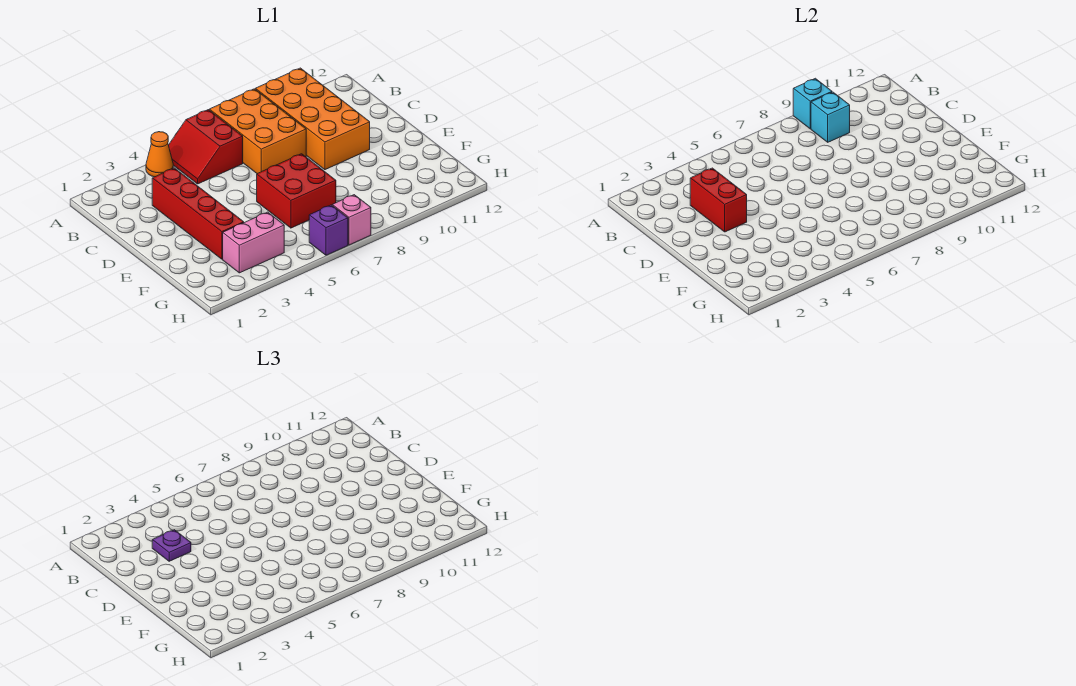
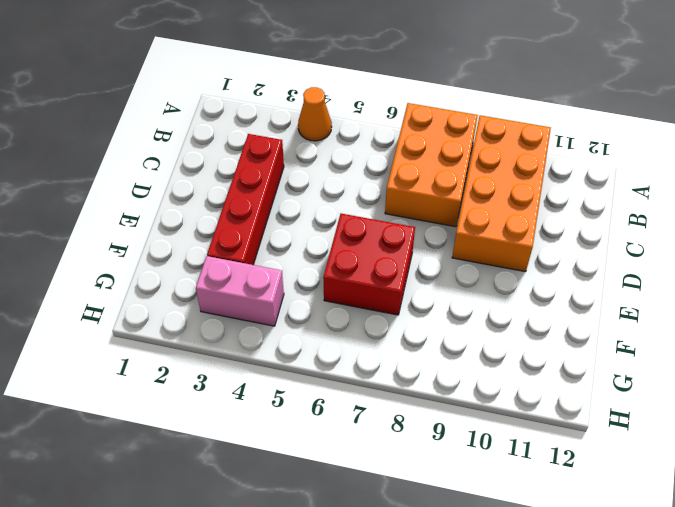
none -> red slope A5:B6 level 1 top 6
none -> purple brick H6 level 1
none -> pink brick H7 level 1

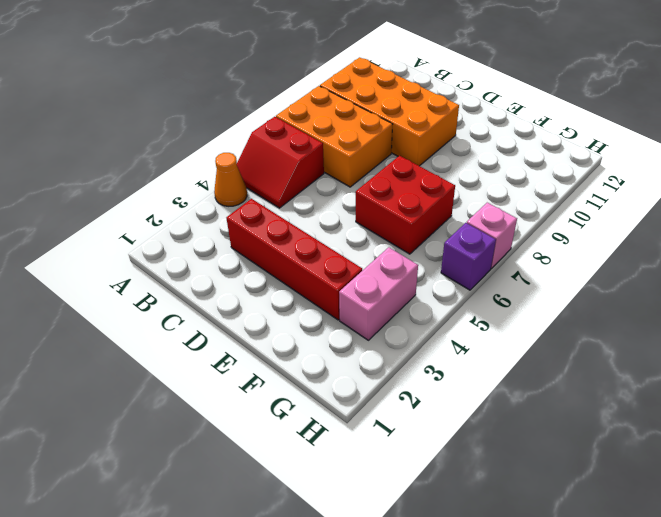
none -> cyan brick A9 level 2
none -> cyan brick B9 level 2
none -> red brick C3:D3 level 2

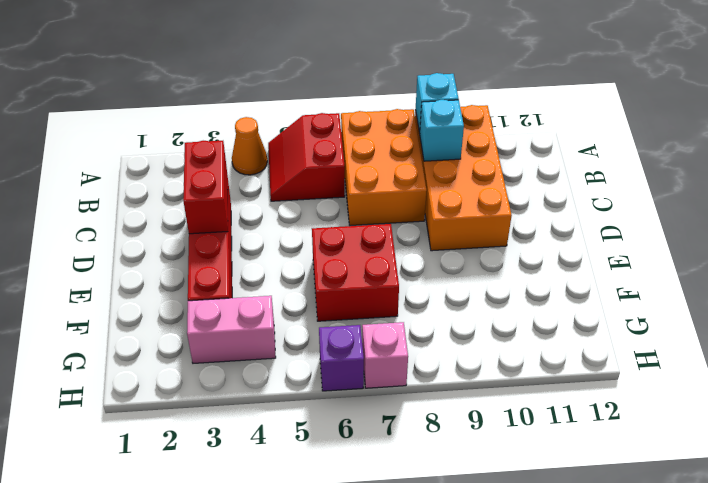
none -> purple plate C3 level 3

